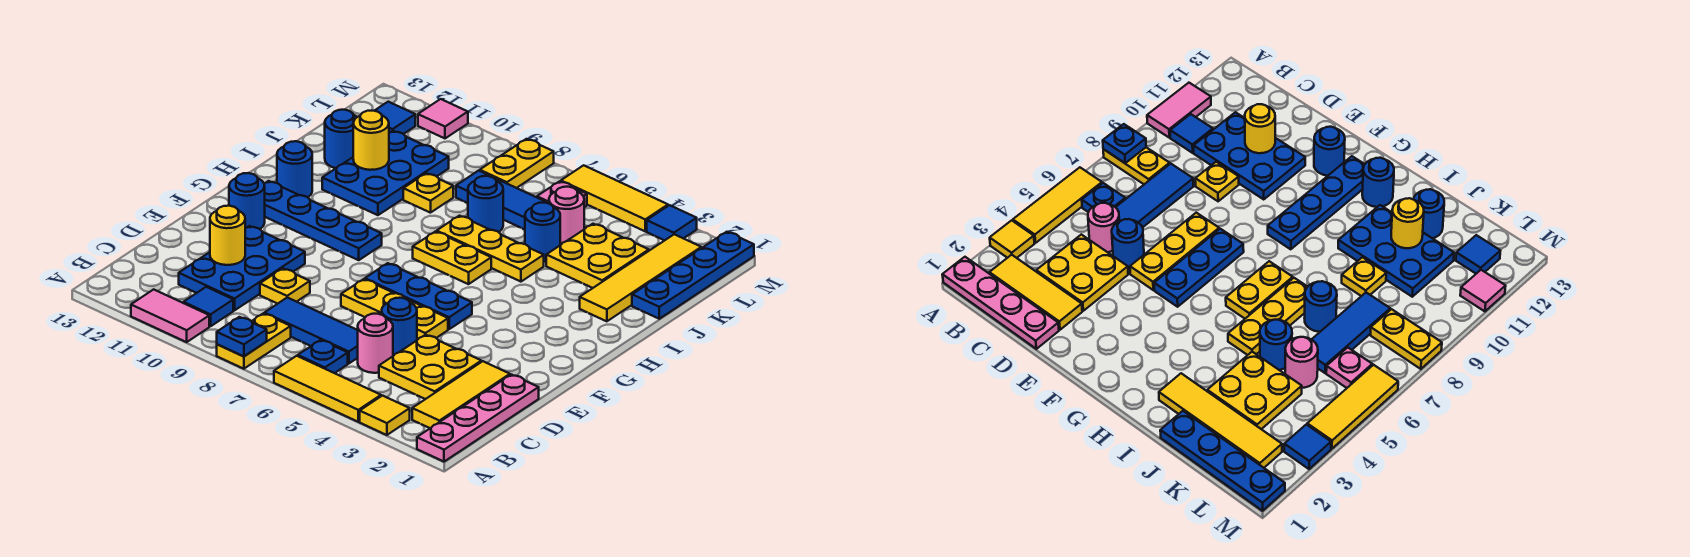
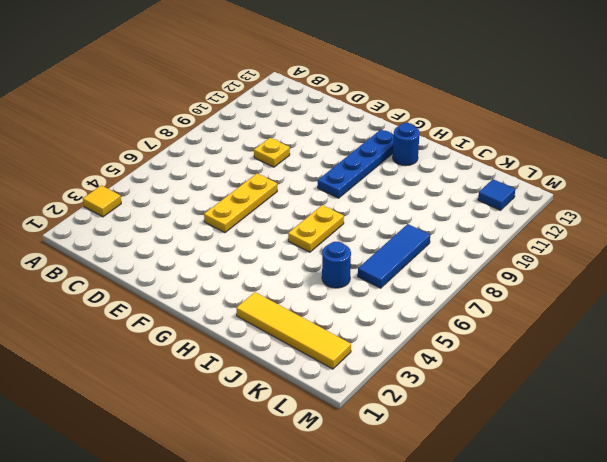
none -> pink plate A1:D1 level 1
none -> yellow tile A4:A6 level 1
none -> yellow plate A8:B8 level 1
none -> pink tile A10:A11 level 1

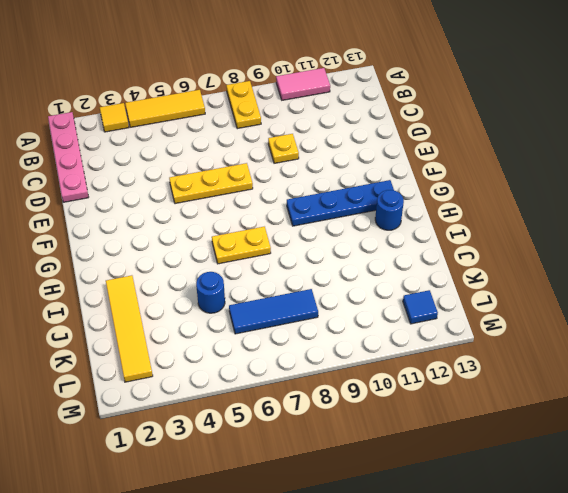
none -> yellow tile B2:D2 level 1
none -> blue plate B6 level 1
none -> blue tile B10 level 1
none -> yellow plate C3:D4 level 1

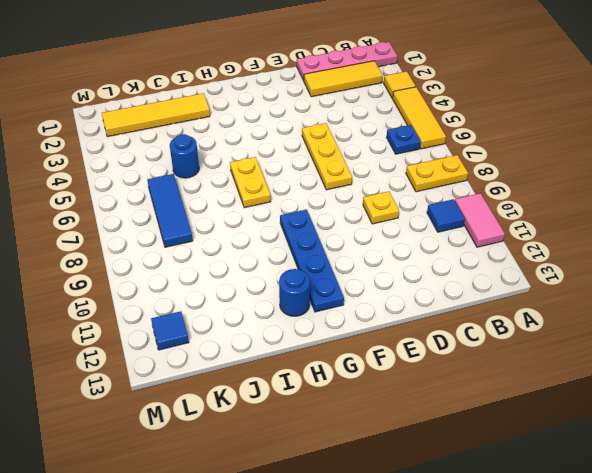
none -> yellow plate C3:D4 level 1
none -> pink round brick C5 level 1
none -> blue tile C6:C8 level 1
none -> blue plate C10:E11 level 1

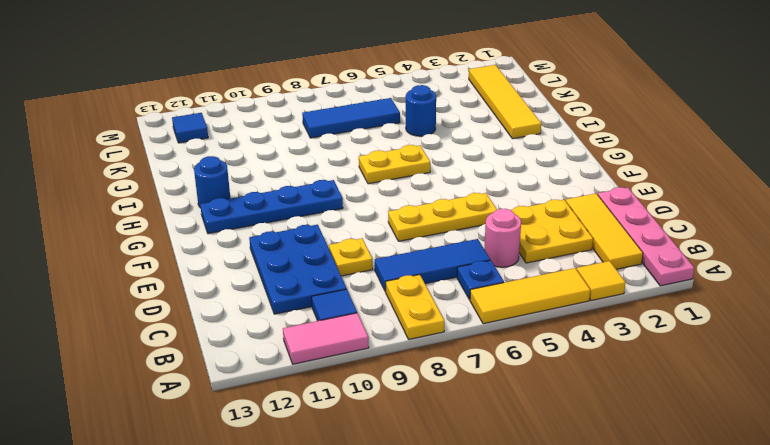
none -> blue round brick D5 level 1
none -> blue plate F5:F7 level 1
none -> blue round brick F12 level 1
none -> yellow plate I5:I7 level 1

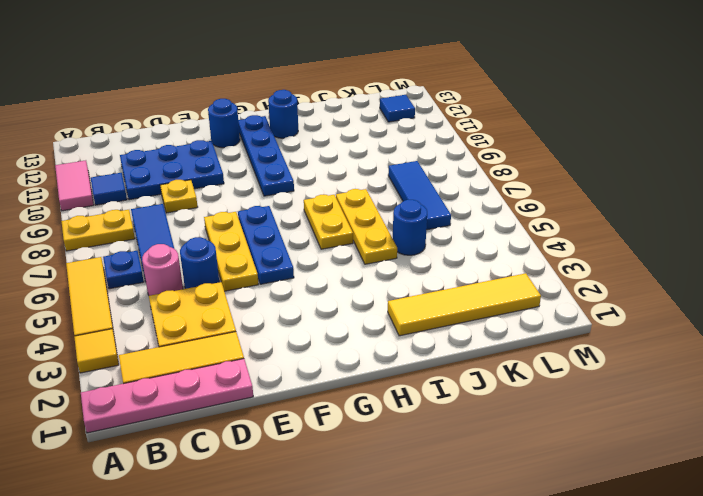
none -> blue plate I10:K11 level 1
none -> blue plate J1:M1 level 1
none -> yellow plate J3:K4 level 1
none -> blue round brick J7 level 1

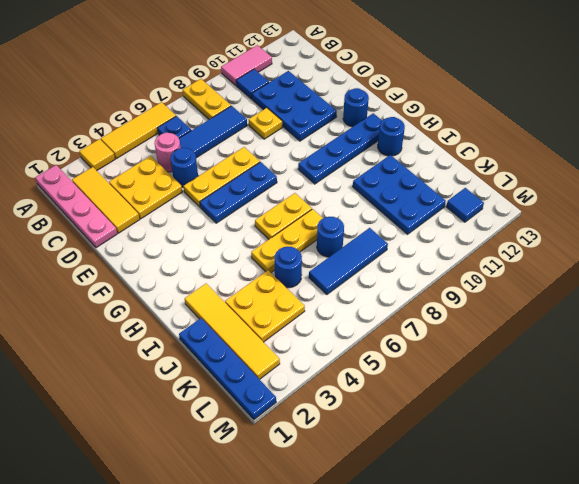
none -> yellow plate J9 level 1
none -> blue round brick J12 level 1
none -> pink round brick K5 level 1
none -> pink plate L6 level 1

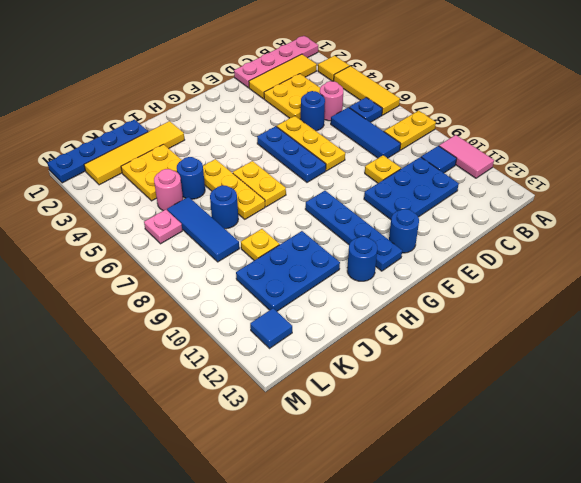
none -> blue round brick J12 level 1
none -> yellow plate L8:M8 level 1
none -> blue tile M3 level 1
none -> yellow tile M4:M6 level 1

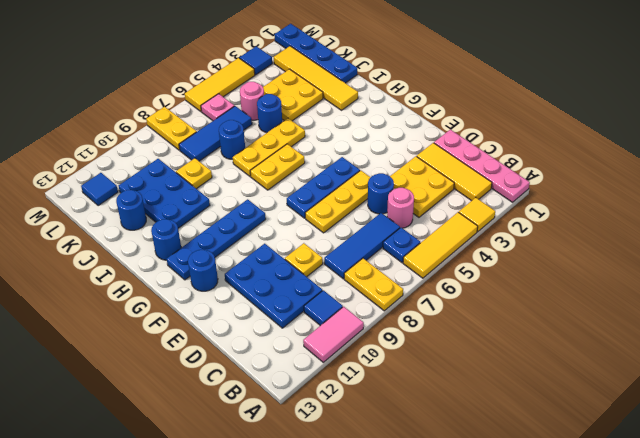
none -> pink tile M11 level 1
none -> blue plate A8 level 2
none -> yellow round brick D11 level 2
none -> yellow round brick J11 level 2

